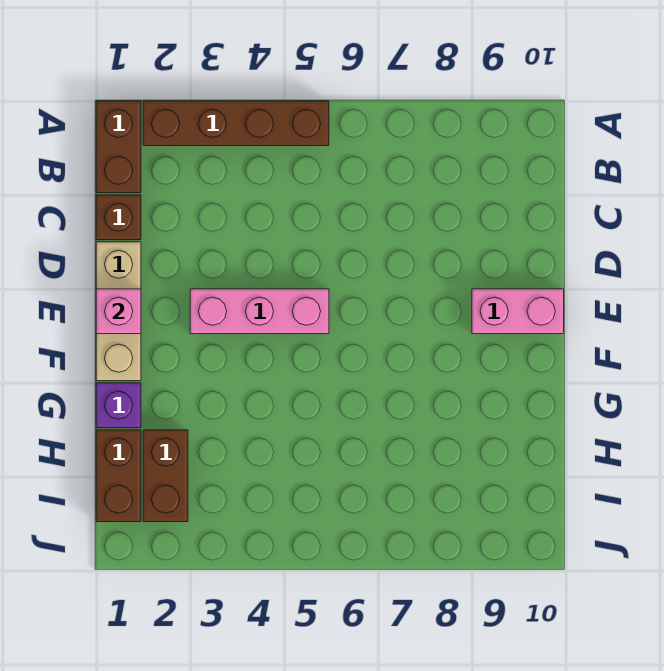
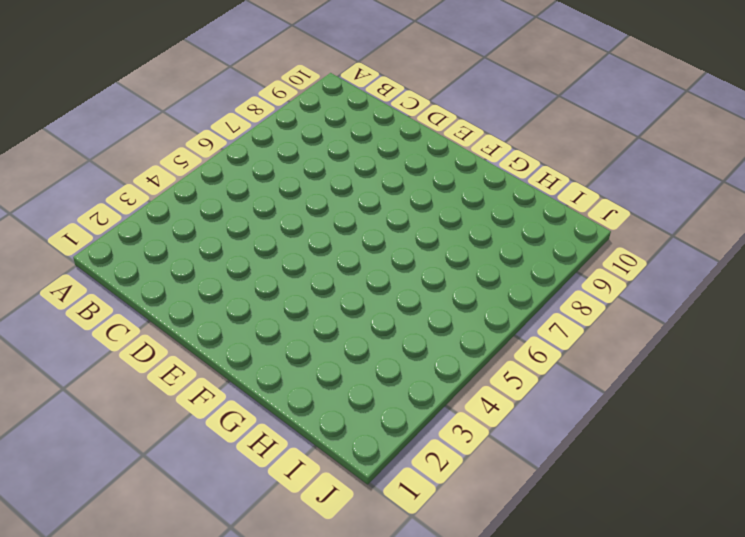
none -> brown brick A1:B1 level 1
none -> brown brick A2:A5 level 1

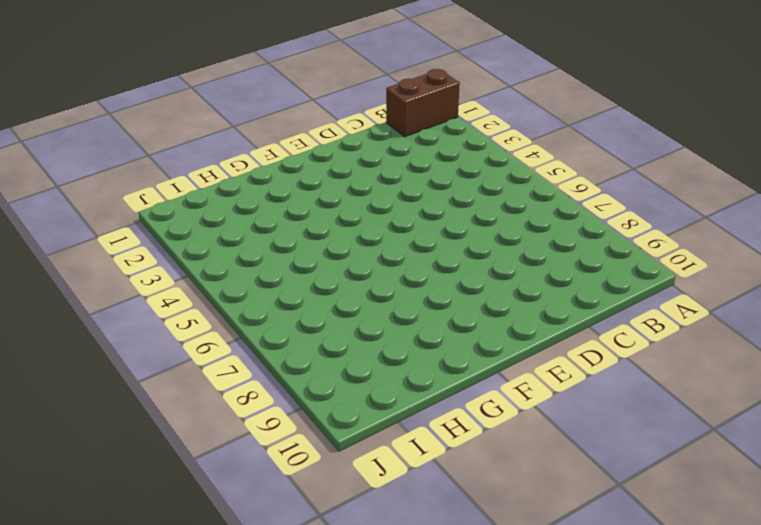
none -> brown brick A2:A5 level 1
none -> brown brick C1 level 1

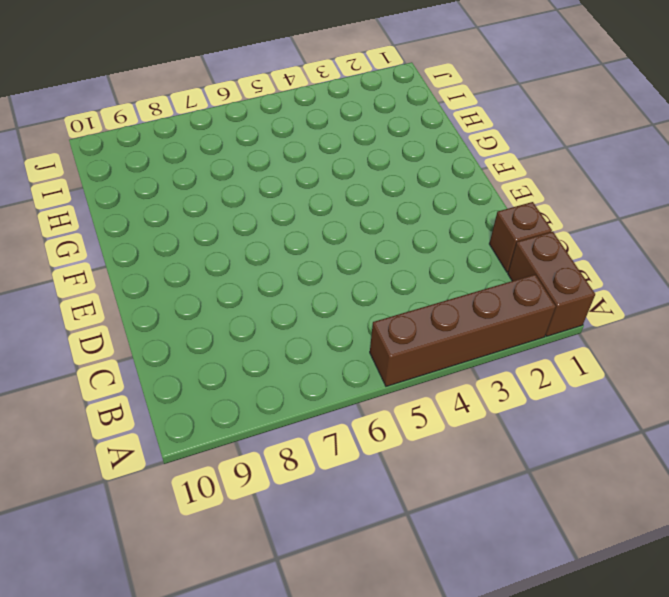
none -> tan brick D1:F1 level 1
none -> pink brick E3:E5 level 1

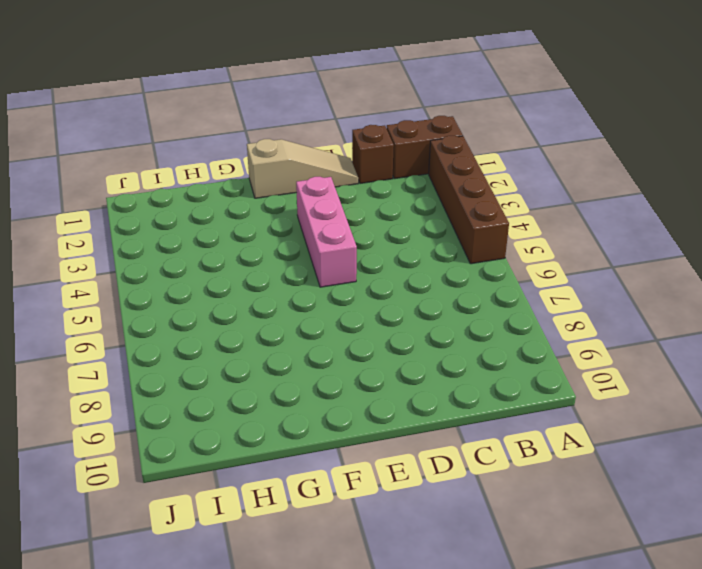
tan slope D1:F1 level 1 top F -> tan brick D1:F1 level 1
none -> pink brick E9:E10 level 1
none -> purple brick G1 level 1

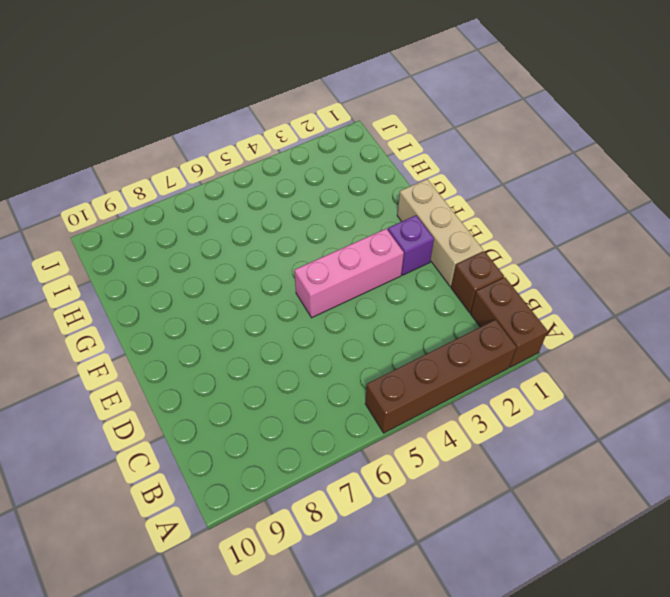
purple brick E2 level 1 -> purple brick G1 level 1
none -> pink brick E9:E10 level 1
none -> brown brick H1:I1 level 1

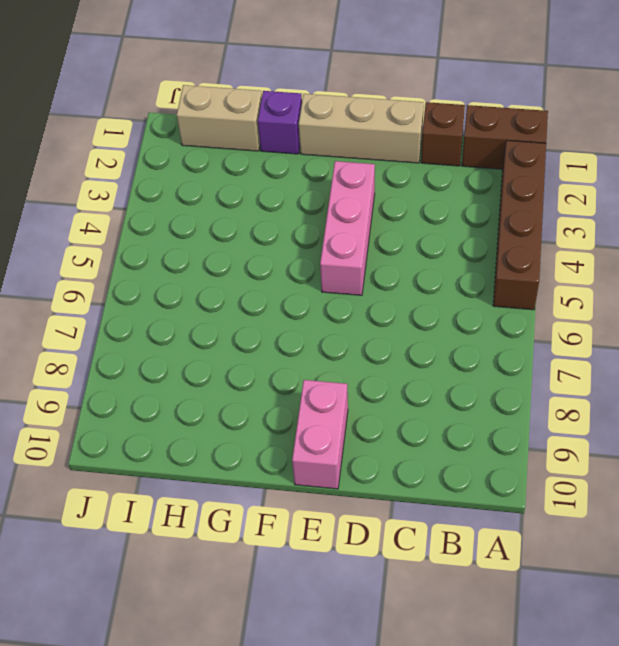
tan brick H1:I1 level 1 -> brown brick H1:I1 level 1
none -> brown brick H2:I2 level 1
none -> pink brick E1 level 2

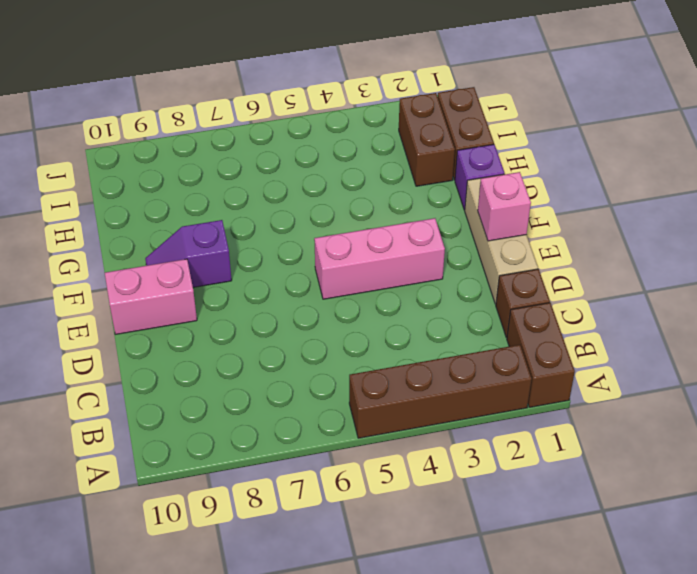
purple slope F8:F9 level 1 top 8 -> none

